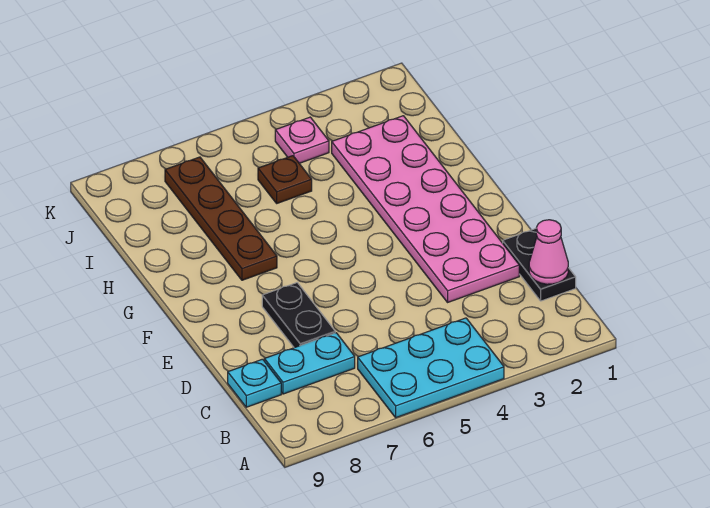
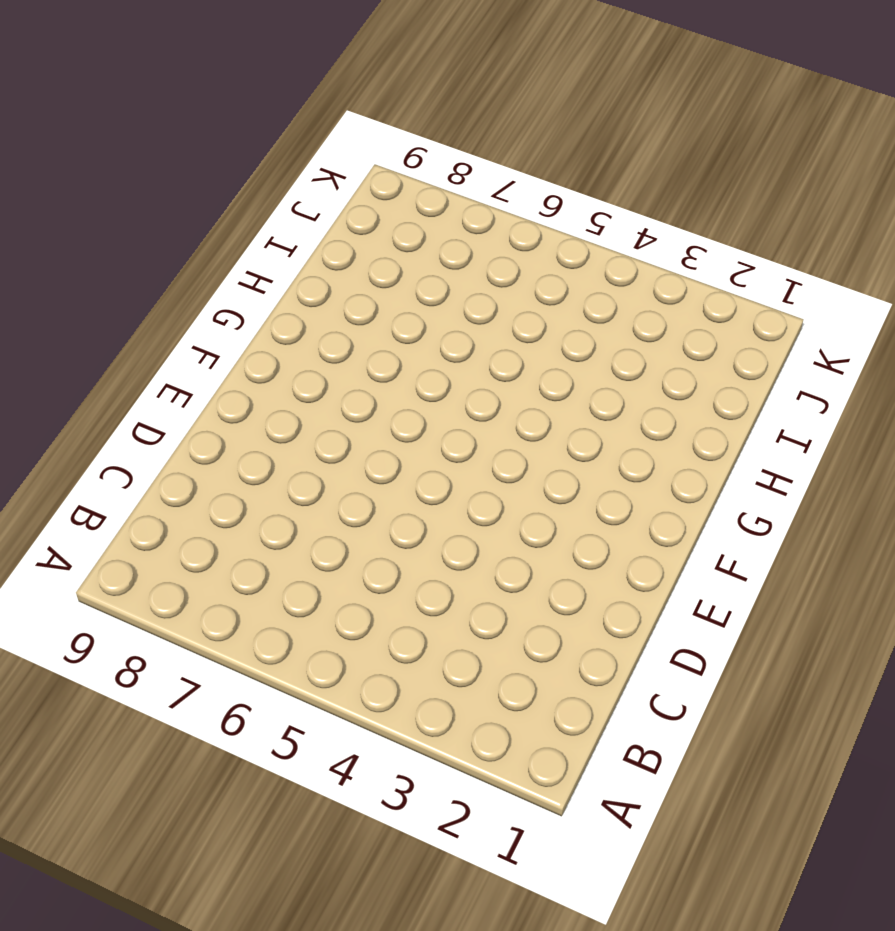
none -> cyan plate A4:B6 level 1
none -> black plate C1:D1 level 1

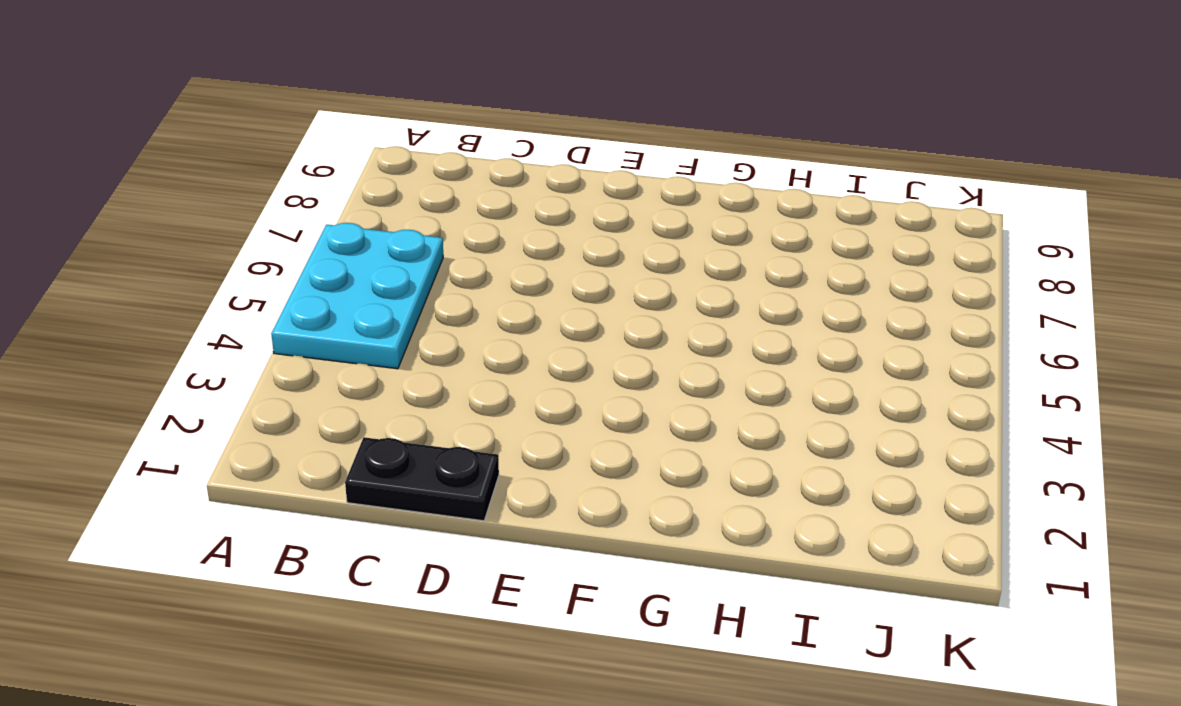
none -> cyan plate C7:C8 level 1
none -> cyan plate C9 level 1

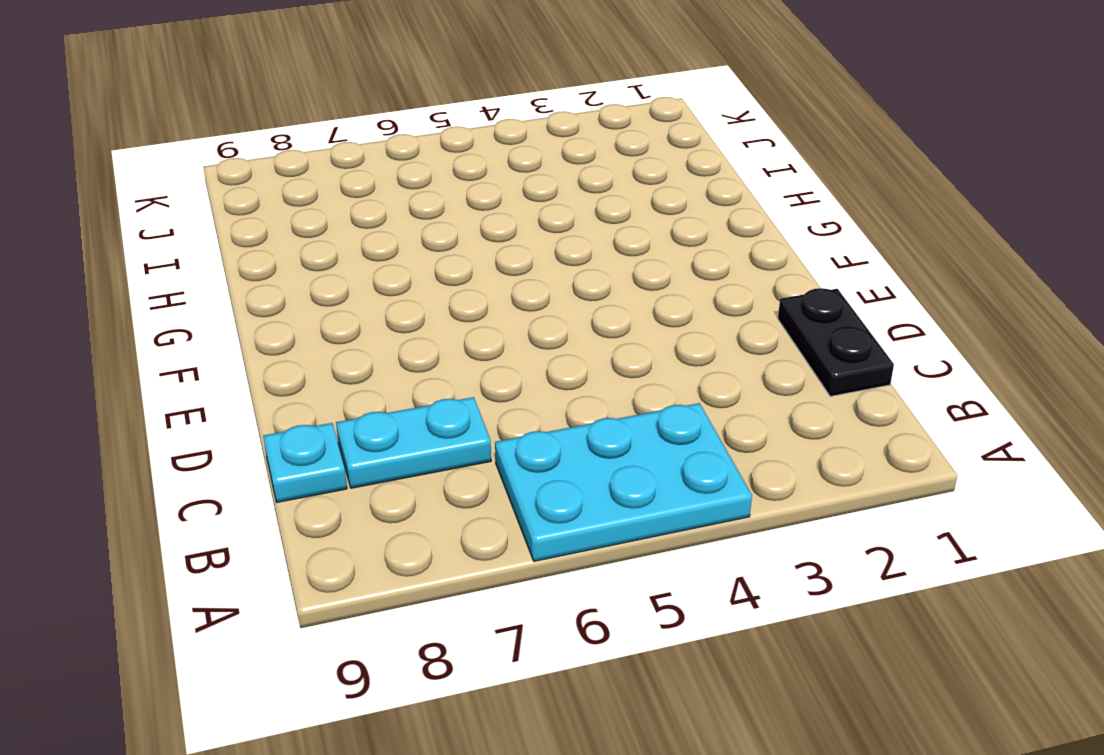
none -> pink plate D2:I3 level 1
none -> black plate D7:E7 level 1

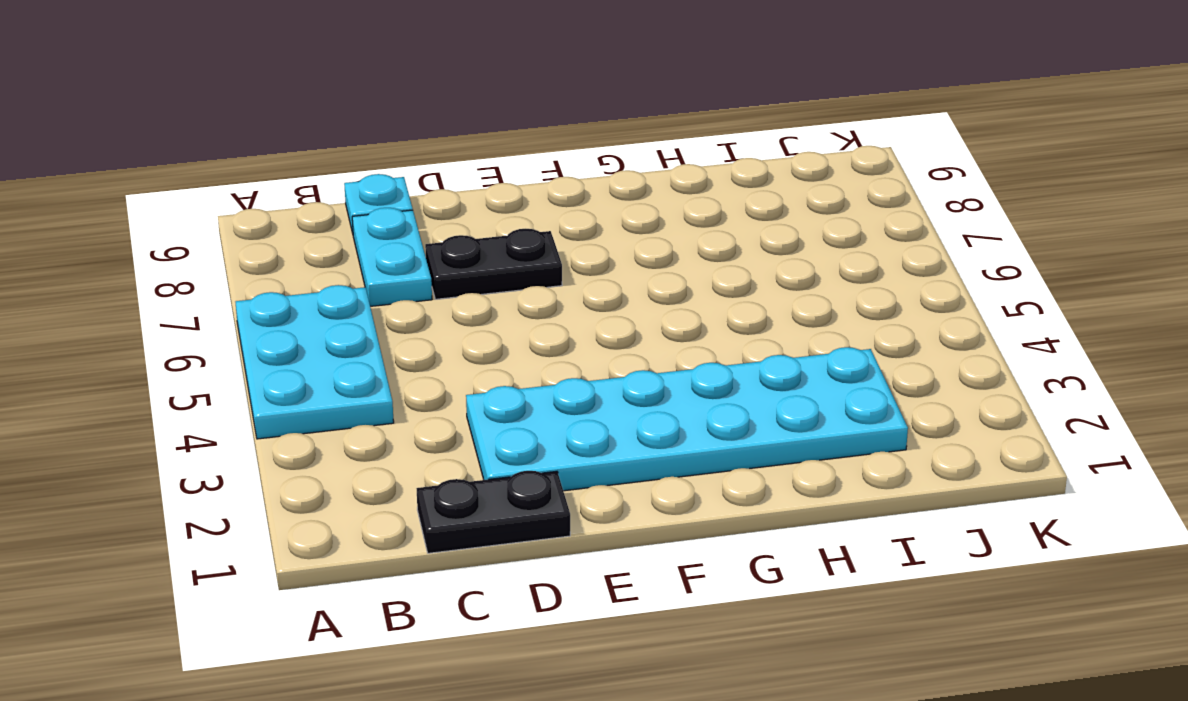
cyan plate D2:I3 level 1 -> pink plate D2:I3 level 1
none -> brown plate G7:J7 level 1
none -> brown plate I5 level 1

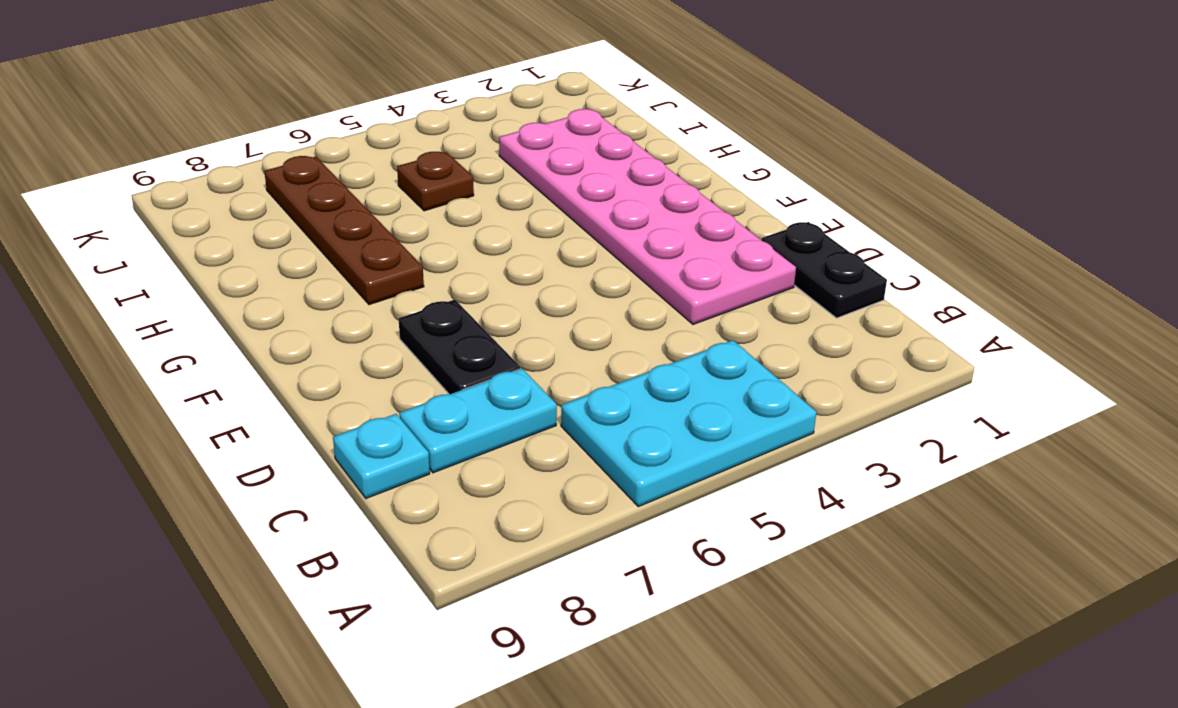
none -> pink plate J4 level 1
none -> pink cone C1 level 2

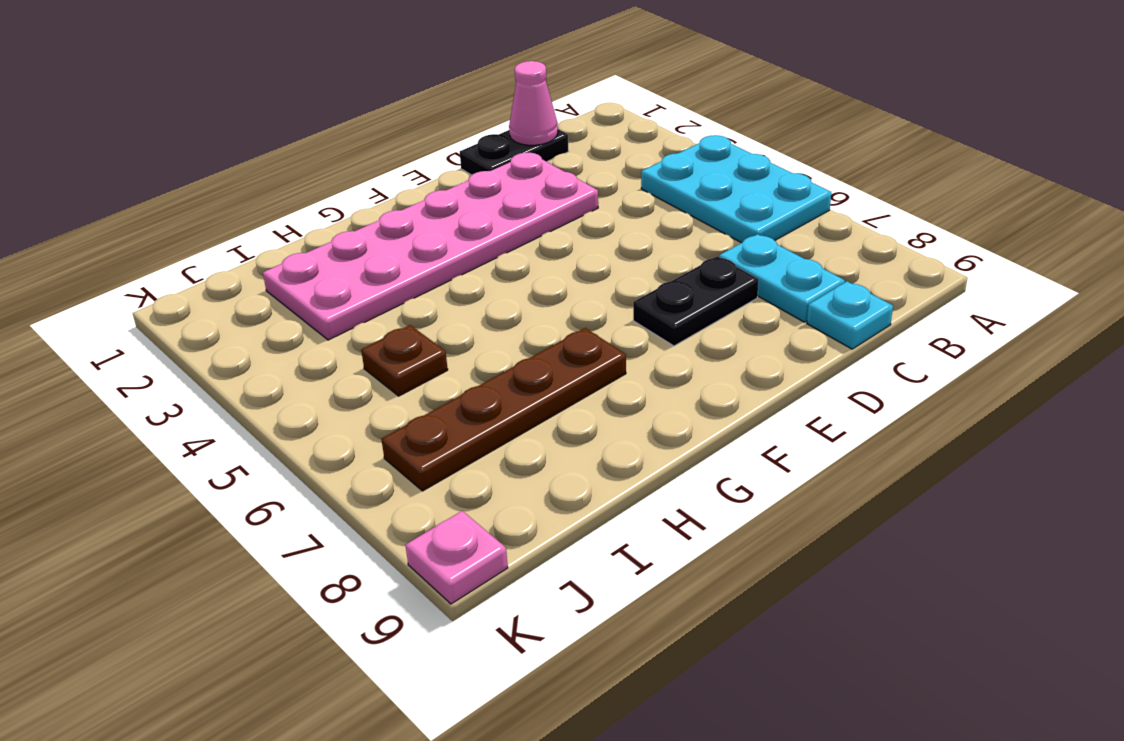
pink plate K9 level 1 -> pink plate J4 level 1

